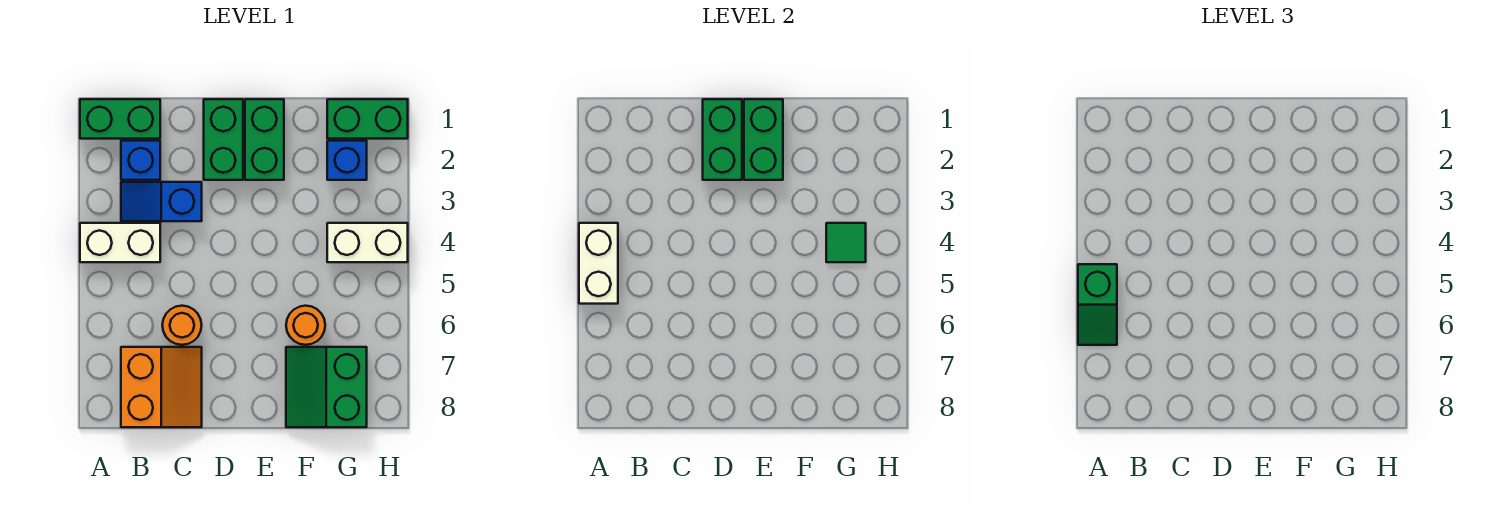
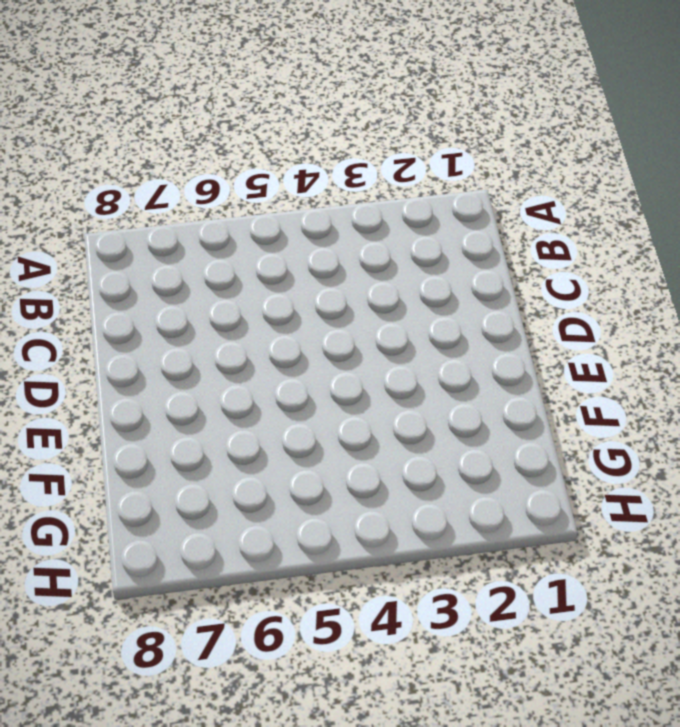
none -> green brick A1:B1 level 1
none -> white brick A4:B4 level 1
none -> blue brick B2 level 1

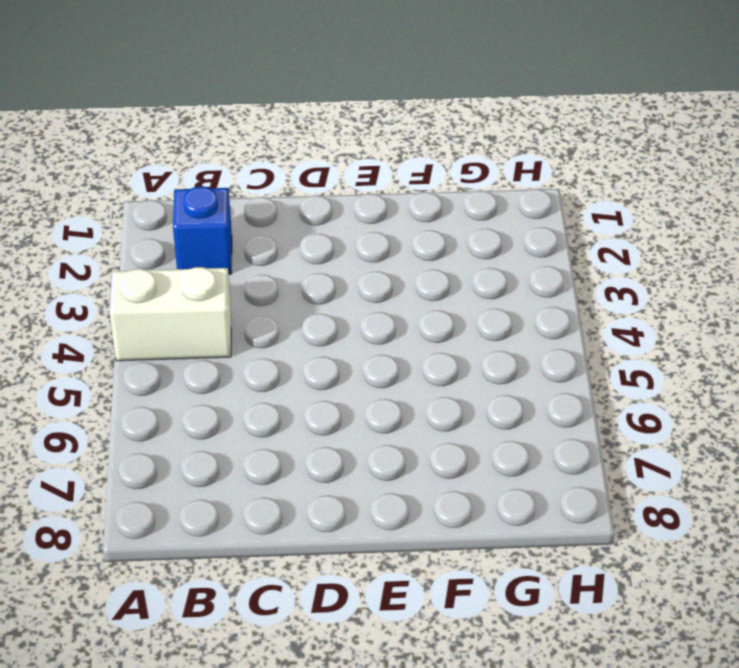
none -> green brick A1:B1 level 1
none -> blue slope B3:C3 level 1 top C
none -> orange slope B7:C8 level 1 top B

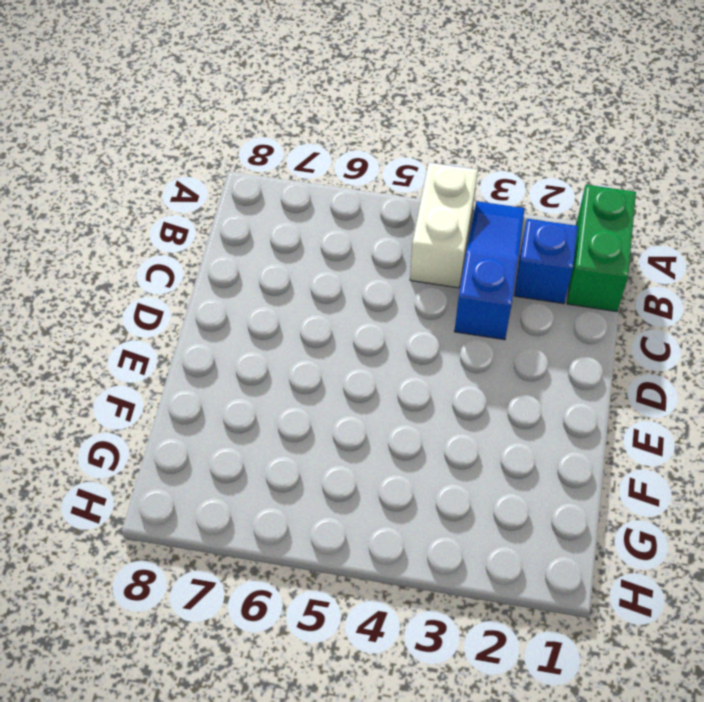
blue slope A3:C3 level 1 top C -> blue slope B3:C3 level 1 top C
none -> orange slope B7:C8 level 1 top B
none -> orange round brick C6 level 1
none -> green brick D1:D2 level 1

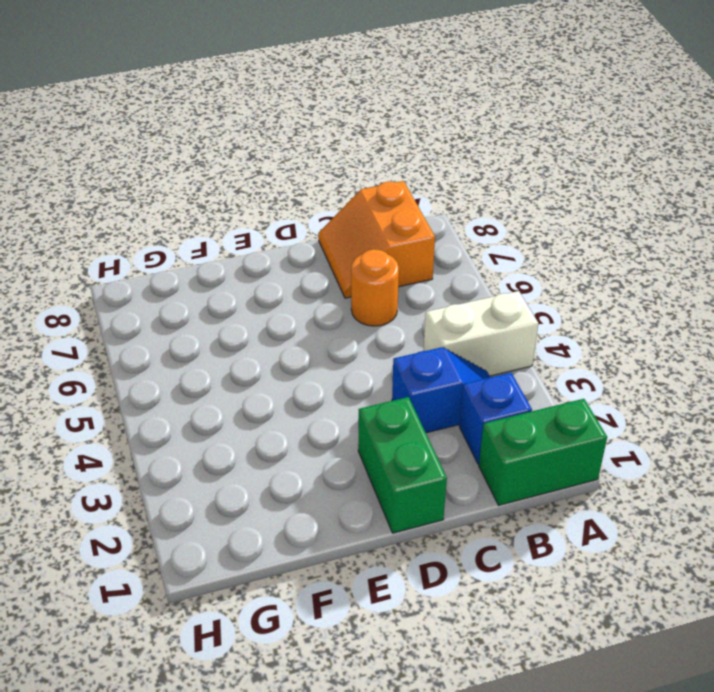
none -> green brick E1:E2 level 1
none -> orange round brick F6 level 1
none -> green slope F7:G8 level 1 top G

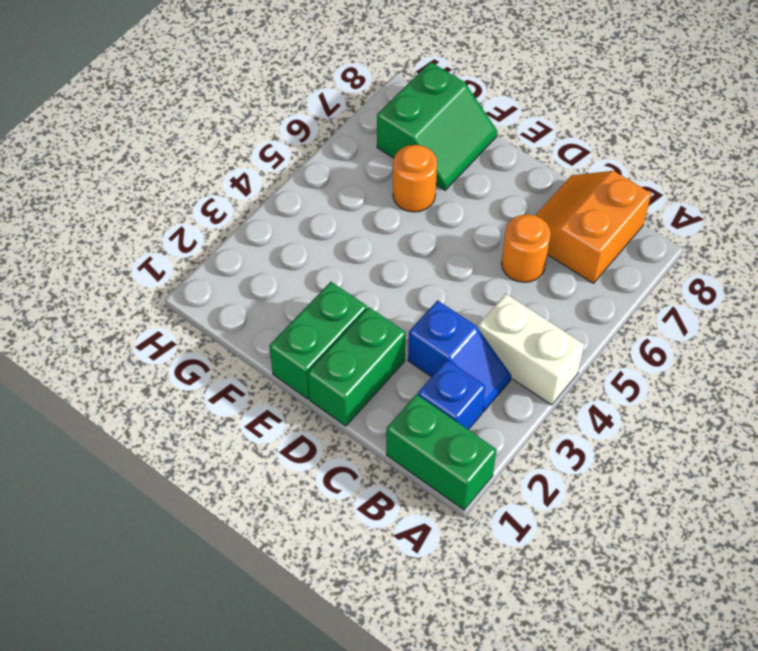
none -> green brick G1:H1 level 1
none -> blue brick G2 level 1
none -> white brick G4:H4 level 1

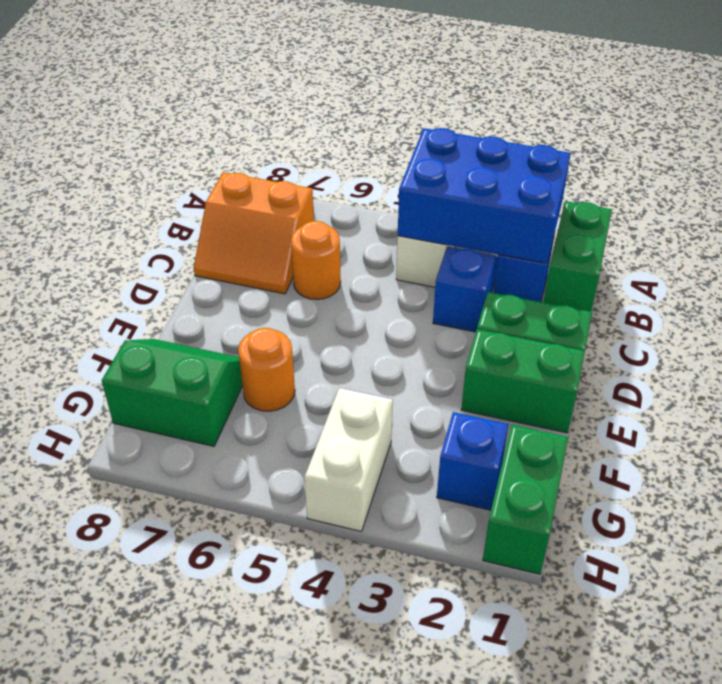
blue brick A2:B4 level 2 -> white brick A4:A5 level 2
none -> green brick D1:D2 level 2
none -> green brick E1:E2 level 2
none -> green tile G4 level 2

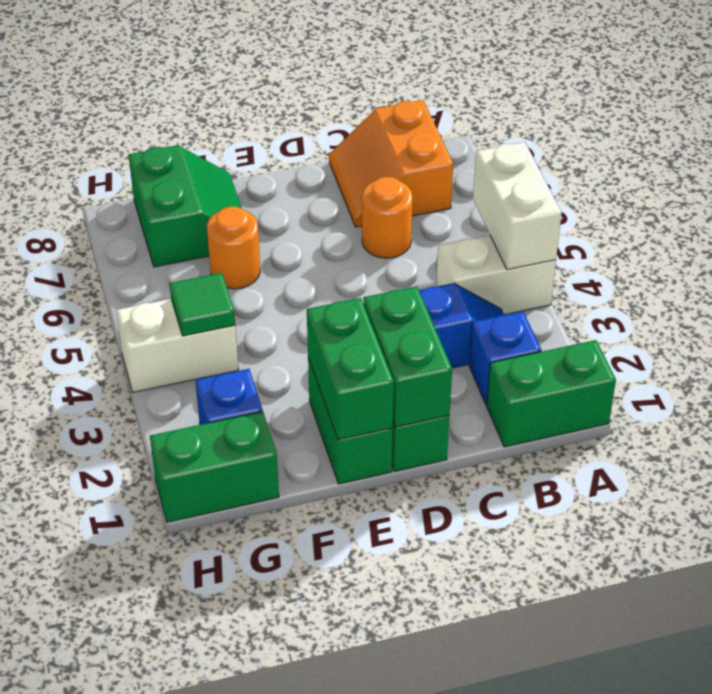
none -> green slope A5:A6 level 3 top 5

